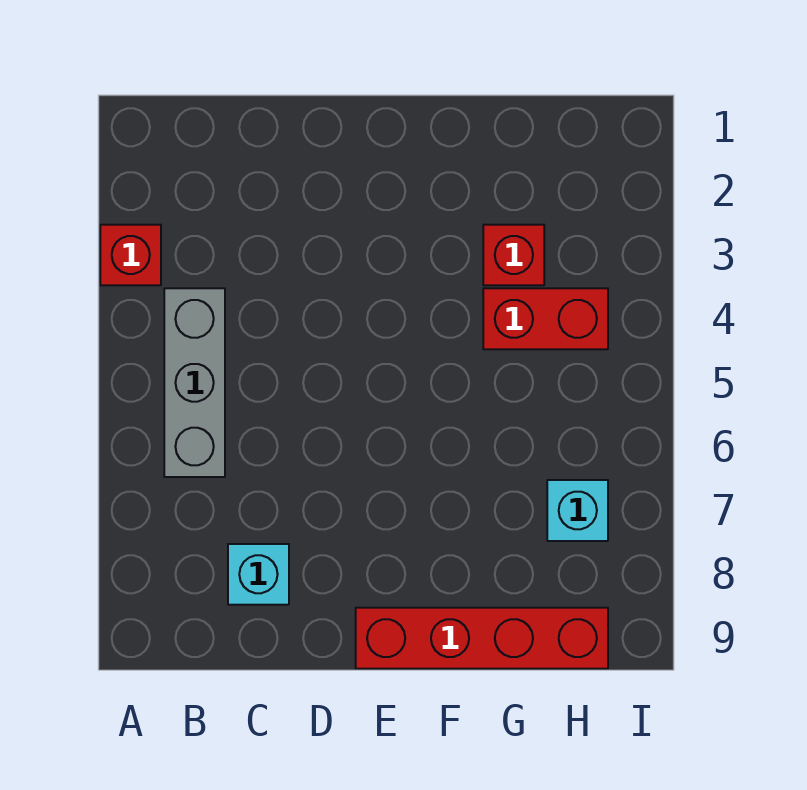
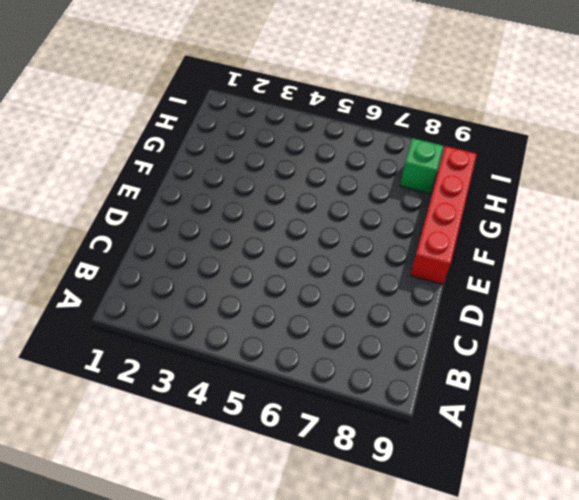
green brick H8 level 1 -> none
none -> red brick A3 level 1
none -> grey brick B4:B6 level 1

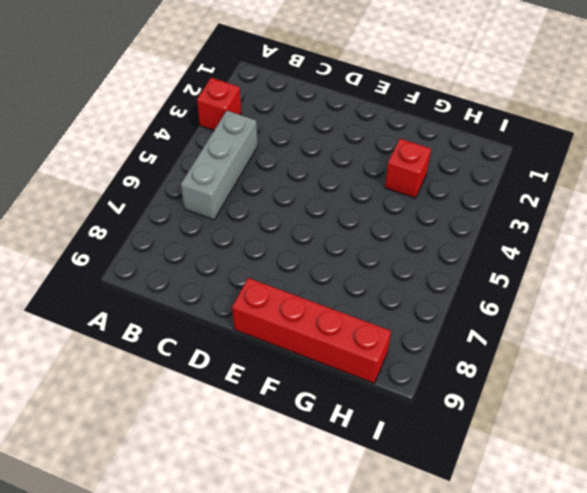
none -> cyan brick C8 level 1
none -> red brick G4:H4 level 1

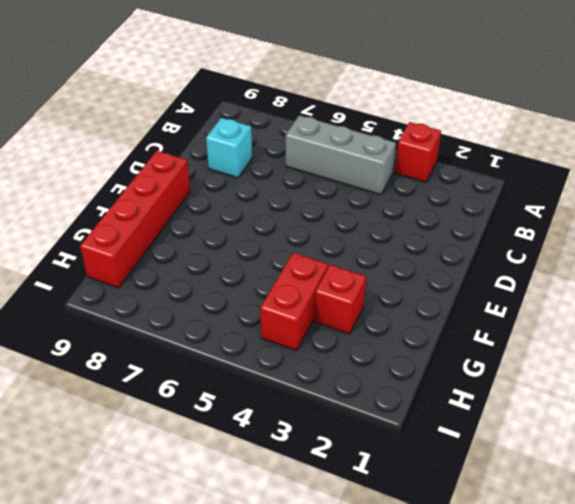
none -> cyan brick H7 level 1

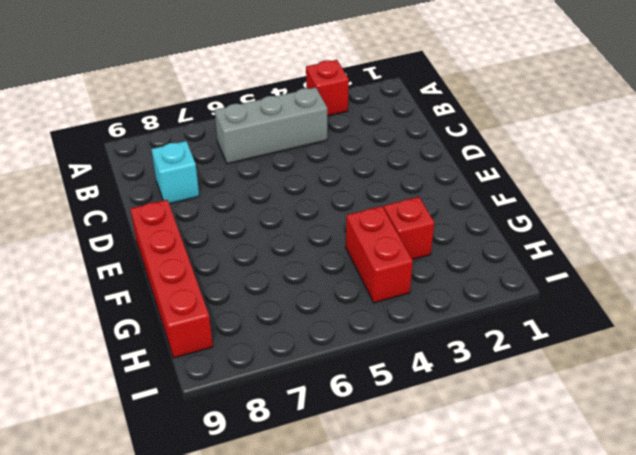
none -> cyan brick H7 level 1

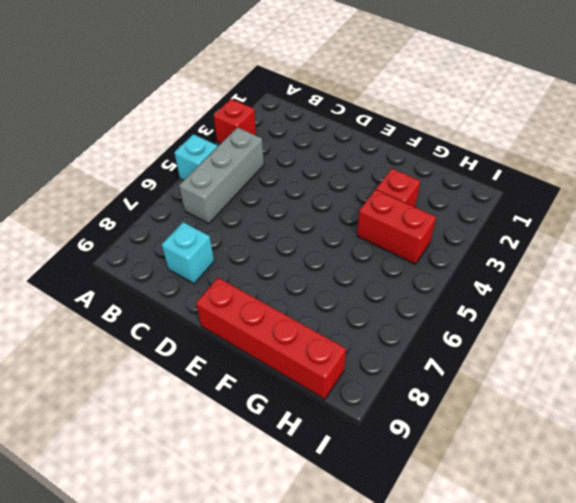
cyan brick A5 level 1 -> cyan brick H7 level 1

